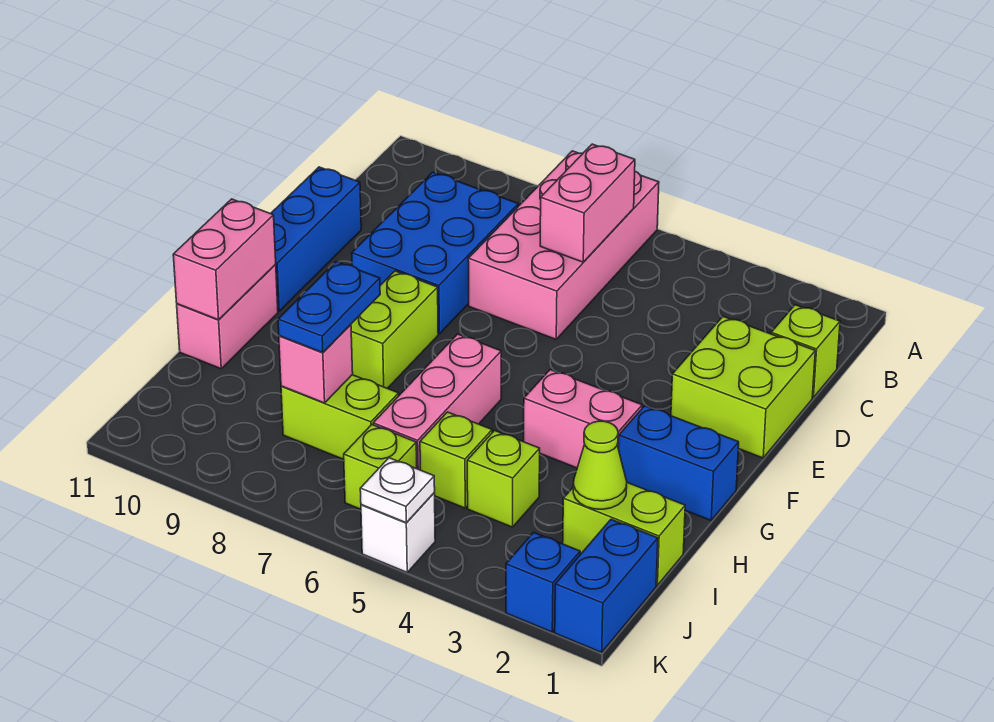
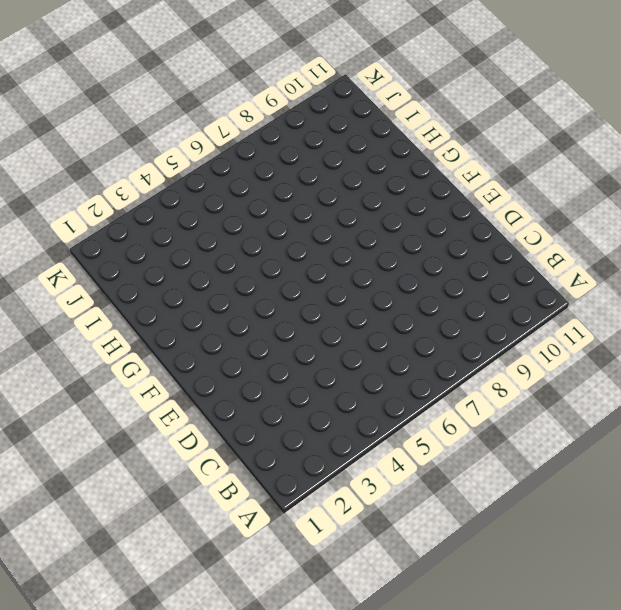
none -> pink brick A6:D7 level 1
none -> lime brick C1 level 1
none -> blue brick C8:E9 level 1

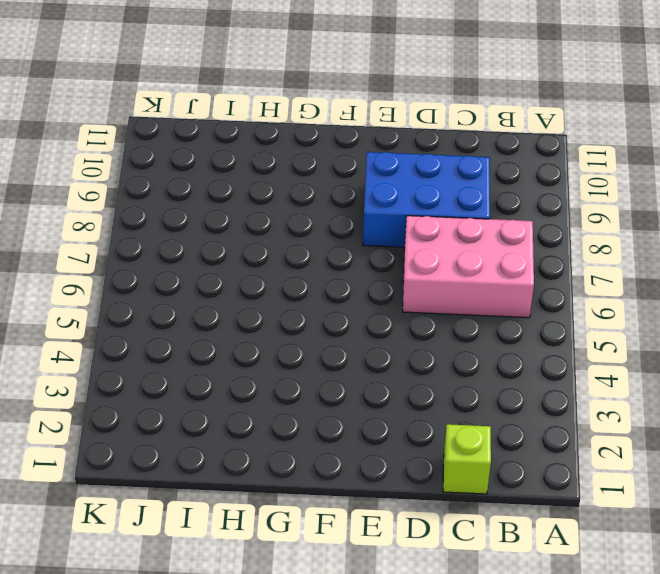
pink brick B6:D7 level 1 -> pink brick A6:D7 level 1
none -> lime brick D1:E2 level 1
none -> blue brick D11:F11 level 1
none -> lime brick F8:G8 level 1

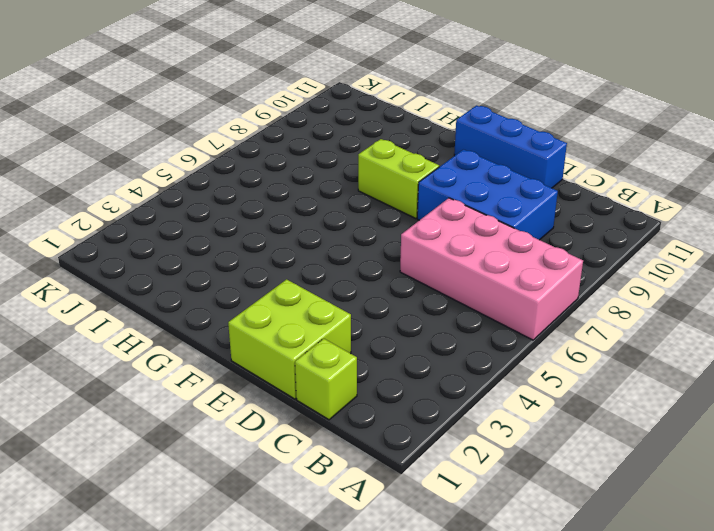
none -> blue brick G1:G2 level 1
none -> pink brick G3:G4 level 1
none -> pink brick G6:I6 level 1

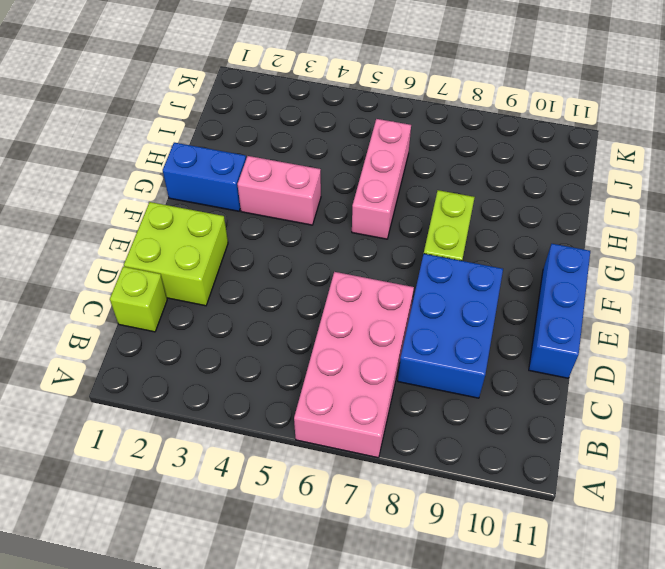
none -> pink brick G11:H11 level 1
none -> lime brick I1:I2 level 1
none -> lime brick I4 level 1

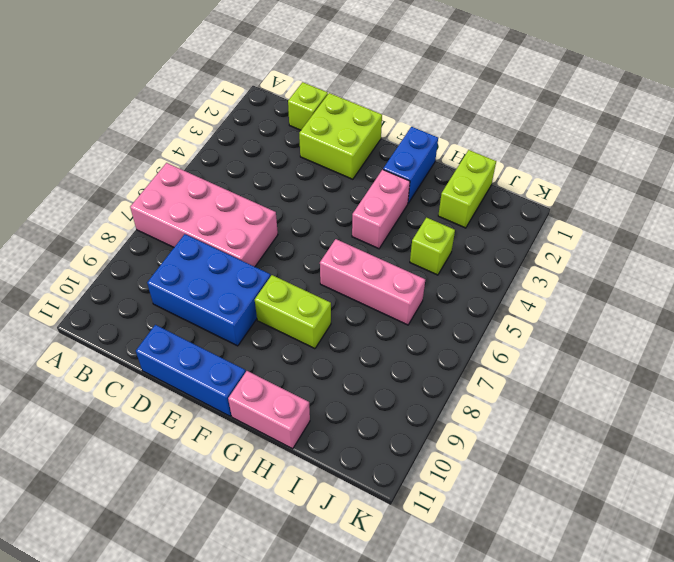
none -> lime brick I5 level 1
none -> lime brick I7:I8 level 1
none -> blue brick J1:K1 level 1

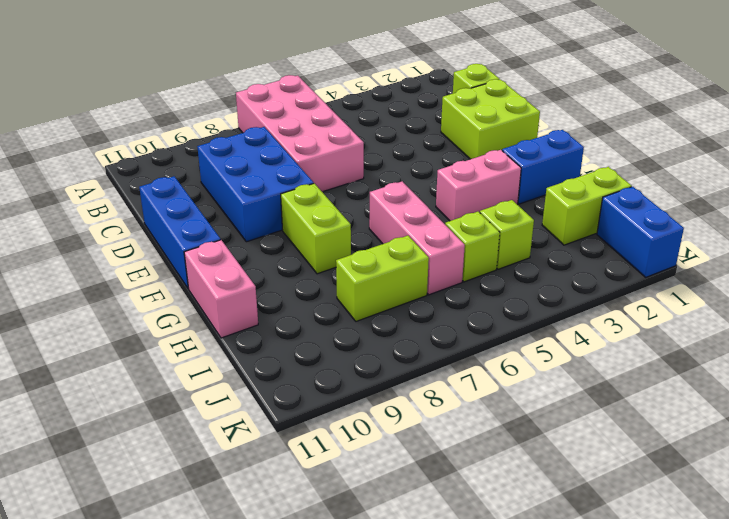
none -> lime brick J6 level 1
none -> blue brick K2 level 1
none -> white brick K5 level 1

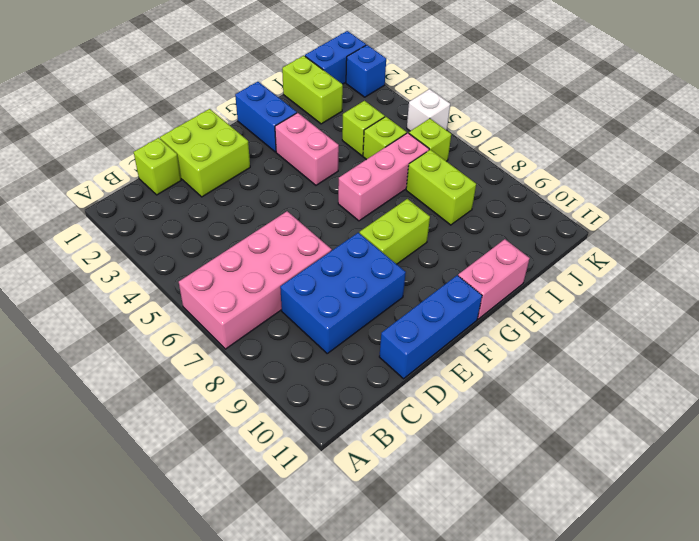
none -> pink brick B6:C6 level 2
none -> pink brick G11:H11 level 2
none -> lime cone I2 level 2

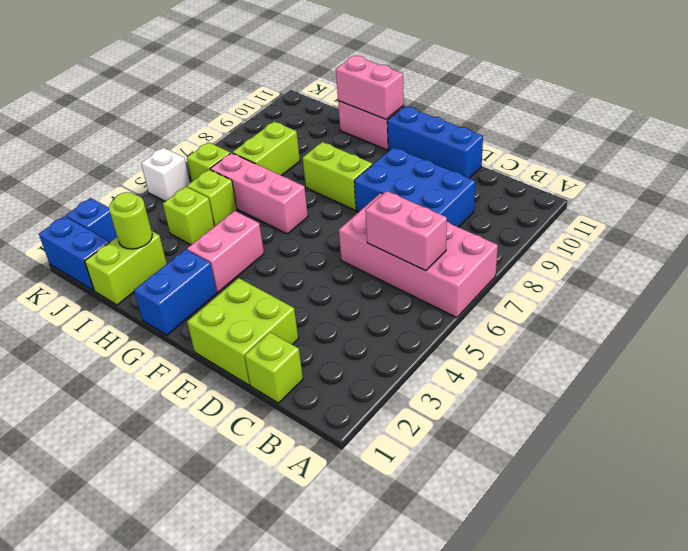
lime round brick I2 level 2 -> lime cone I2 level 2
none -> pink brick I8 level 2
none -> white plate K5 level 2
none -> blue plate H8:I8 level 3

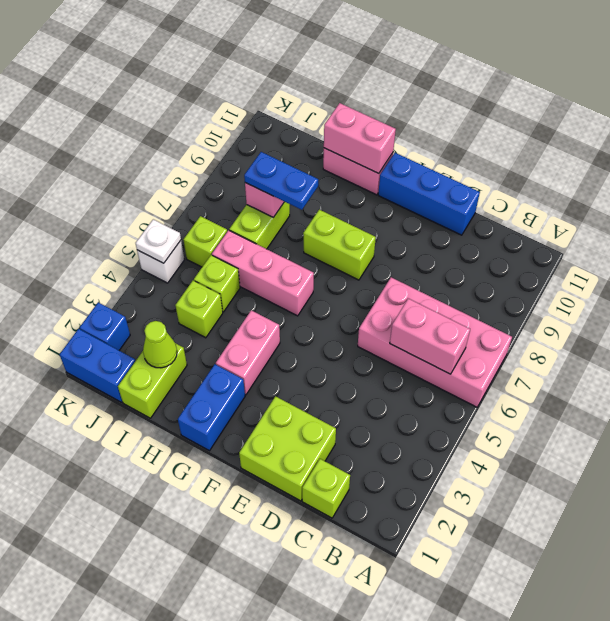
none -> blue brick C8:E9 level 1

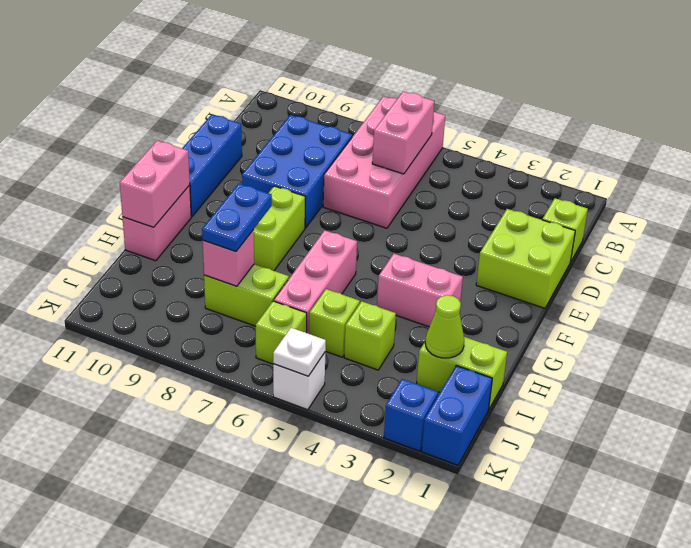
none -> blue brick G1:G2 level 1

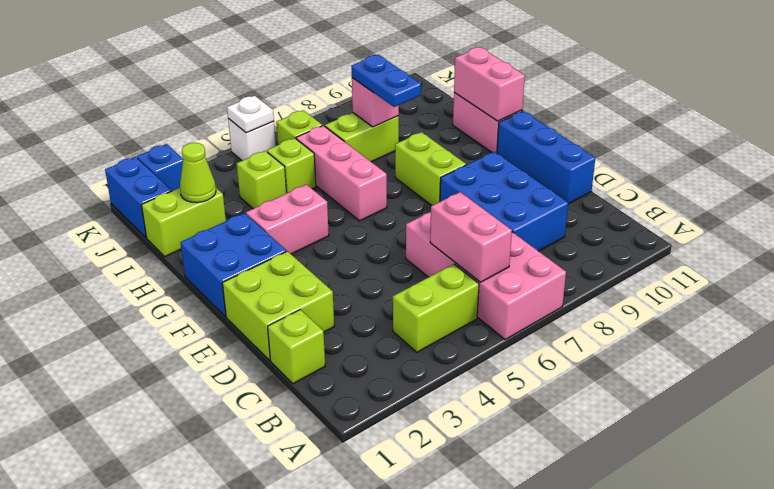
lime brick B4:B5 level 1 -> none
blue brick F1:G2 level 1 -> blue brick G1:G2 level 1

